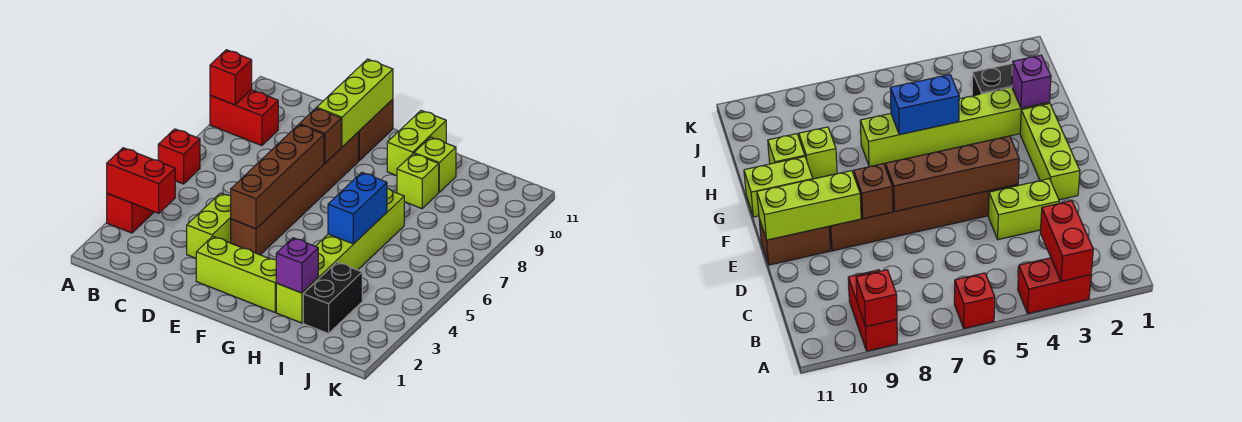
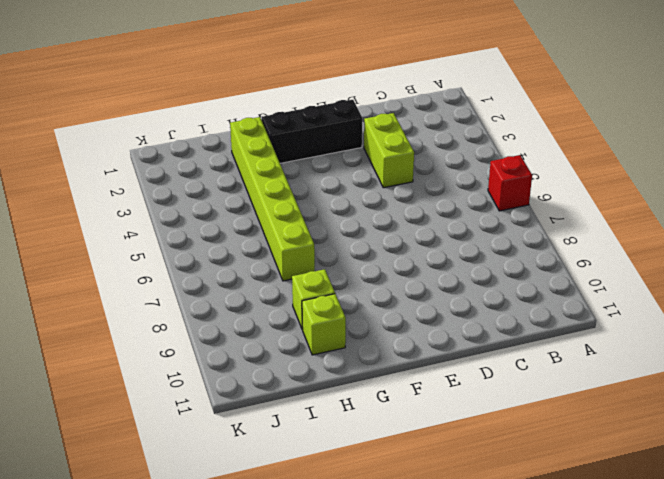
black brick E2:G2 level 1 -> lime brick E2:G2 level 1
none -> red brick A3:A4 level 1
none -> red brick A9:B9 level 1
none -> brown brick E4:E9 level 1

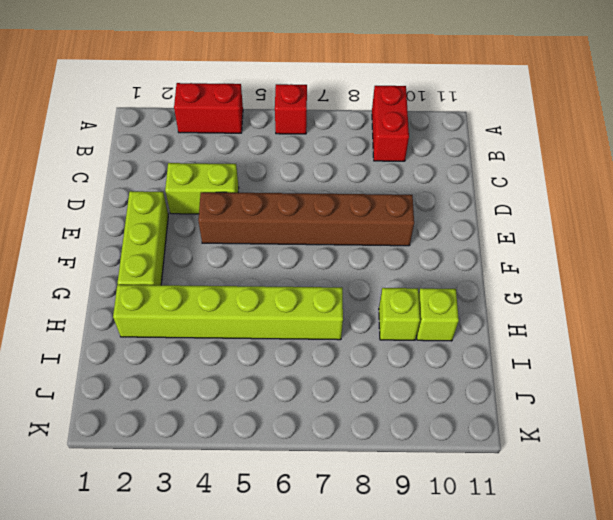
none -> brown brick E10:E11 level 1
none -> lime brick G10:G11 level 1
none -> black brick I2:I3 level 1

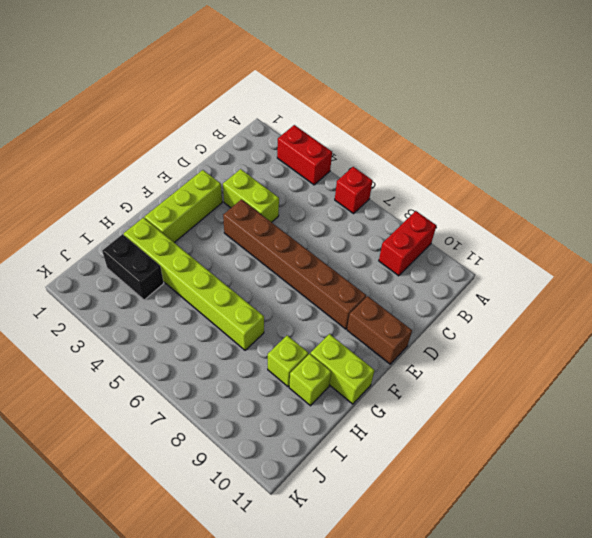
none -> red brick A3:B3 level 2
none -> red brick A9 level 2
none -> brown brick E4:E7 level 2

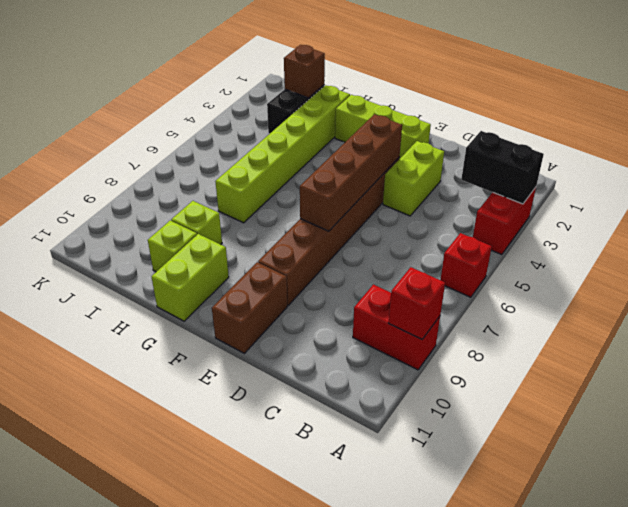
black brick A3:B3 level 2 -> red brick A3:B3 level 2
brown brick I2 level 2 -> brown brick E8 level 2
none -> lime brick E9:E11 level 2
none -> purple brick H2 level 2
none -> blue brick H5:H6 level 2

